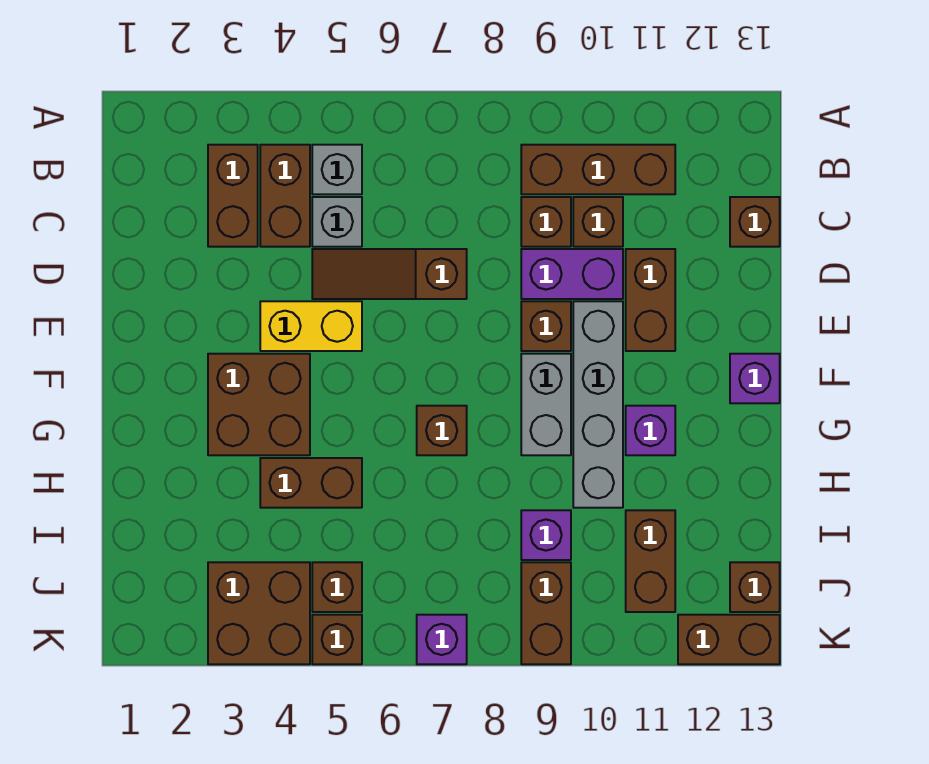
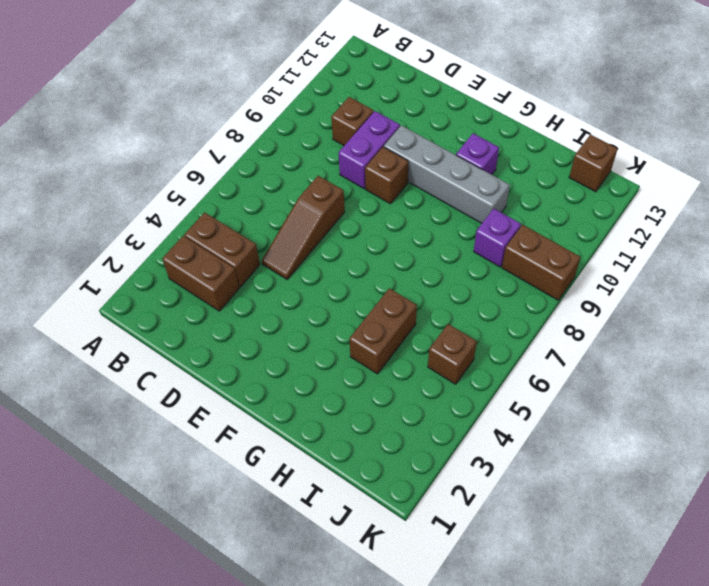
none -> grey brick B5 level 1
none -> brown brick B9:B11 level 1
none -> grey brick C5 level 1

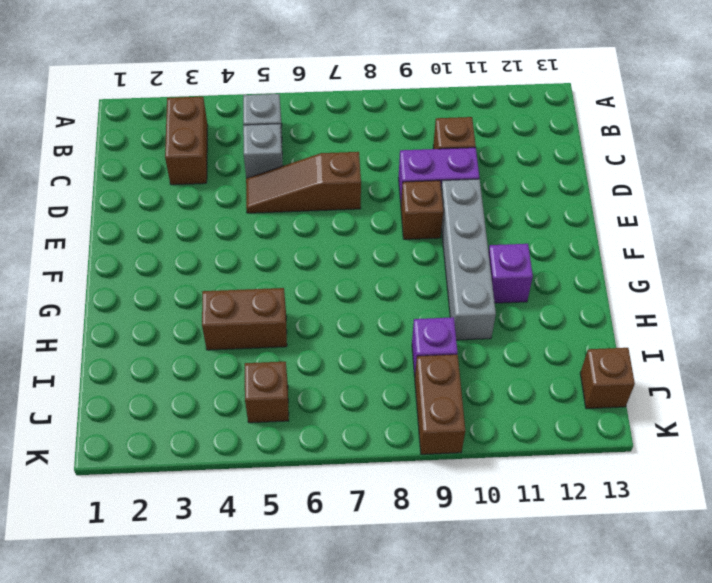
none -> brown brick B4:C4 level 1
none -> brown brick B9:B11 level 1
none -> brown brick C9 level 1

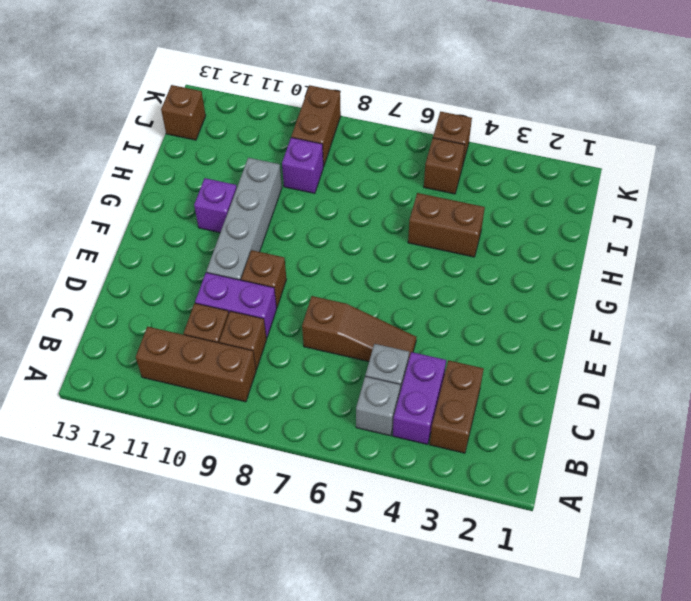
purple brick B4:C4 level 1 -> brown brick B4:C4 level 1
none -> brown brick C13 level 1
none -> brown brick D11:E11 level 1
none -> yellow brick E4:E5 level 1

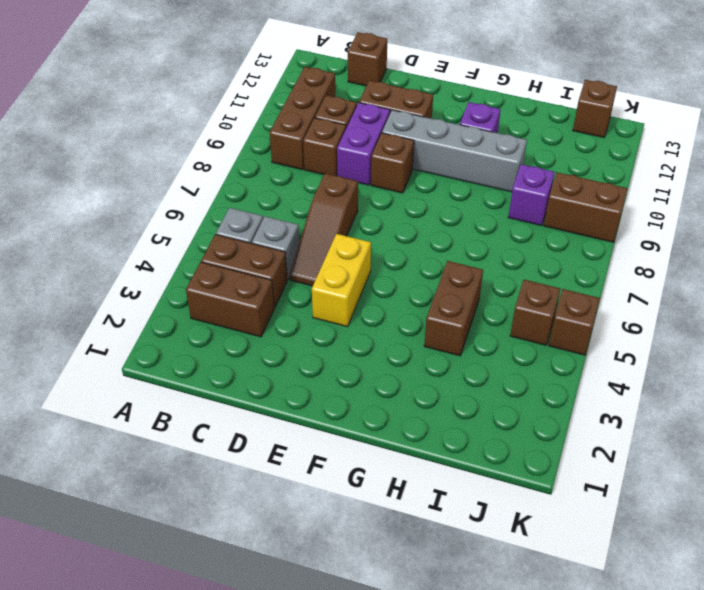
none -> brown brick F3:G4 level 1
none -> grey brick F9:G9 level 1
none -> purple brick F13 level 1

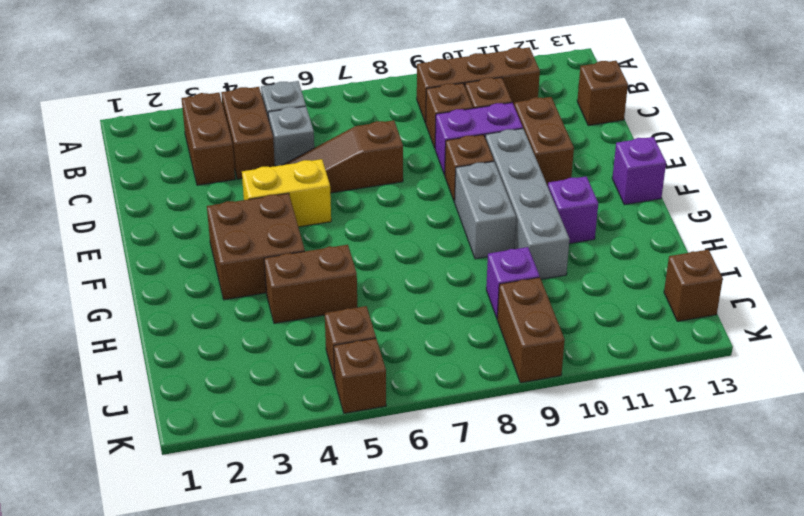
none -> brown brick G7 level 1
none -> brown brick I11:J11 level 1
none -> brown brick J3:K4 level 1

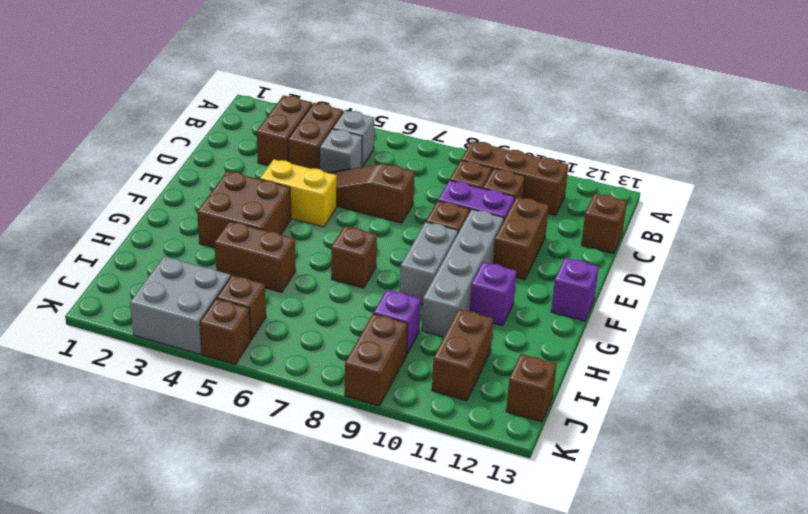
grey brick J3:K4 level 1 -> brown brick J3:K4 level 1
none -> purple brick K7 level 1
none -> brown brick K12:K13 level 1

